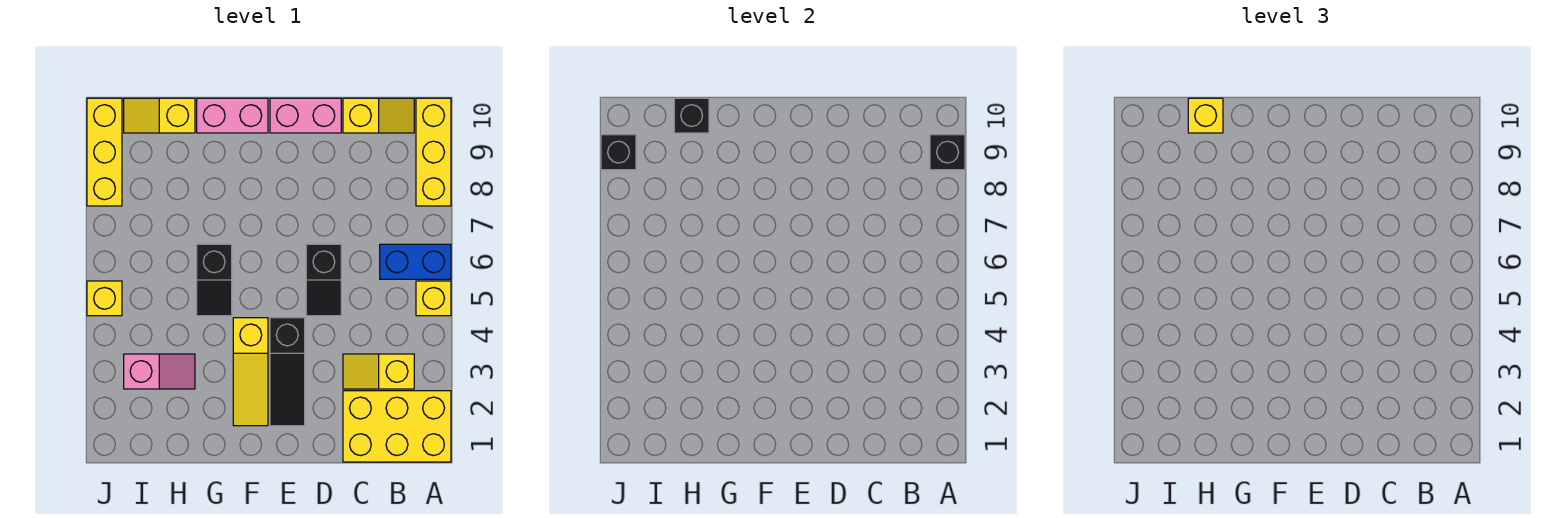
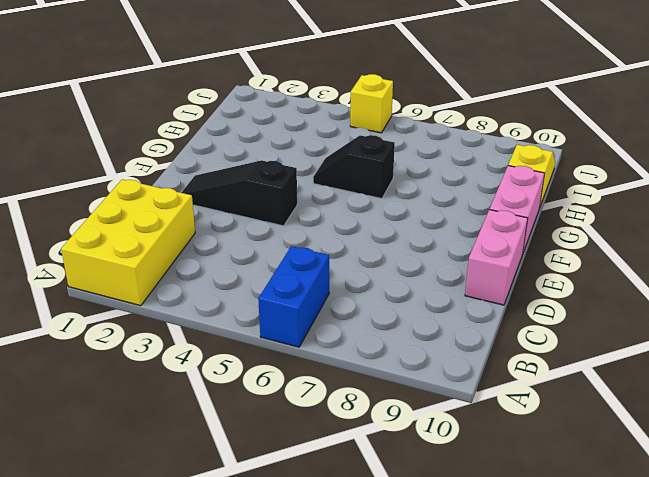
none -> yellow brick A5 level 1
none -> yellow brick A8:A10 level 1
none -> yellow slope B3:C3 level 1 top B

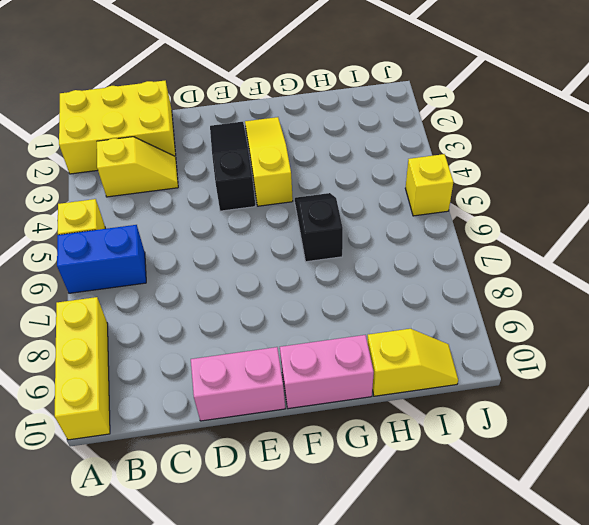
none -> yellow slope B10:C10 level 1 top C
none -> black slope D5:D6 level 1 top 6
none -> pink slope H3:I3 level 1 top I

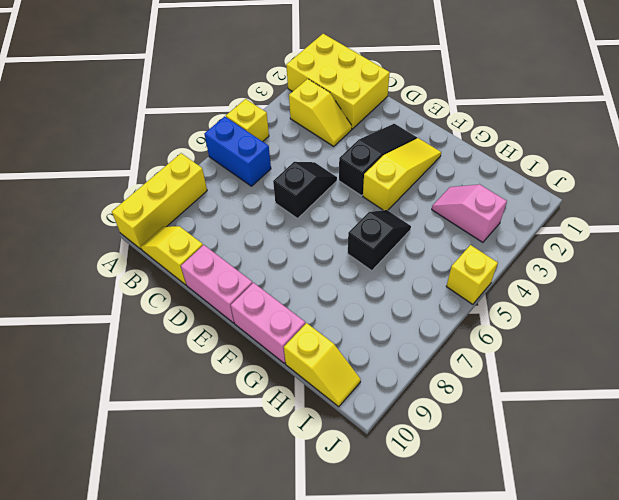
none -> yellow brick J8:J10 level 1
none -> black brick A9 level 2
none -> black brick H10 level 2

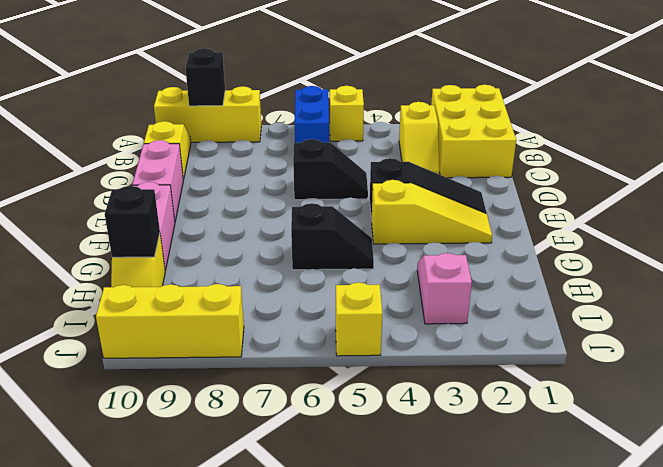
none -> black brick J9 level 2
none -> yellow brick H10 level 3

